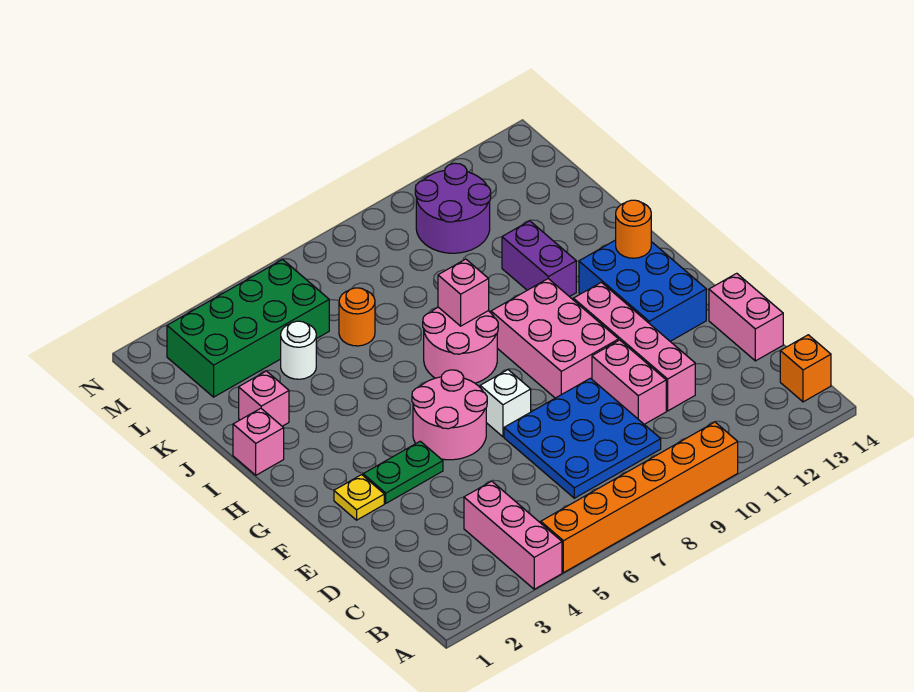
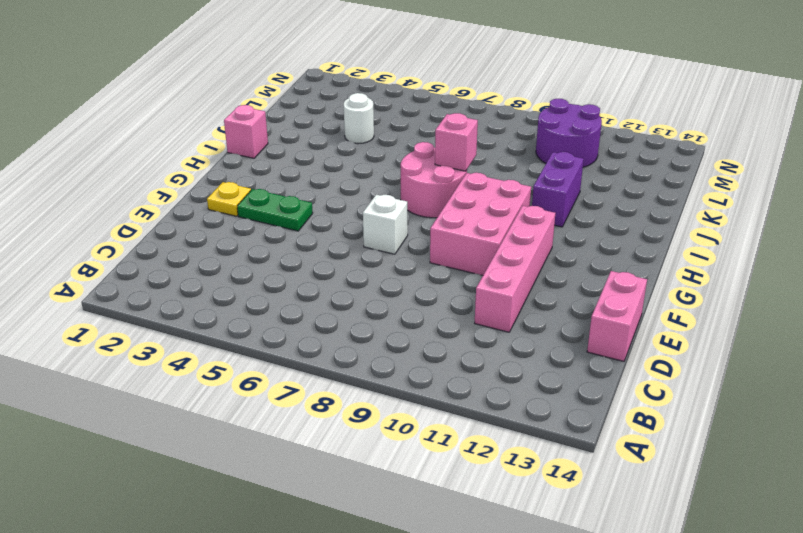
none -> pink brick A4:C4 level 1
none -> orange brick A5:A10 level 1
none -> orange brick B14 level 1

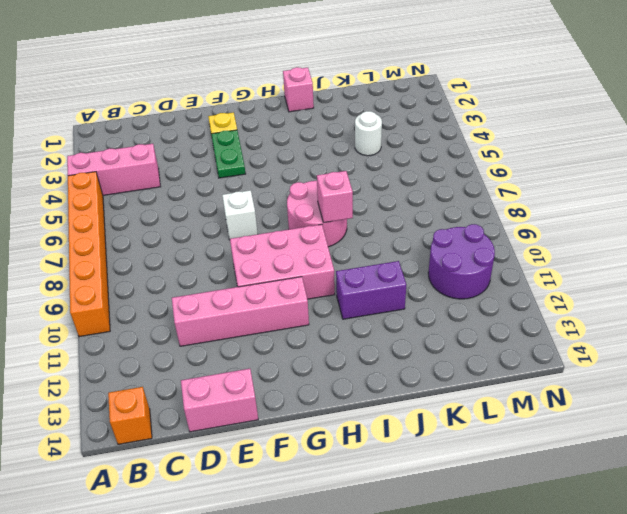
none -> blue plate C7:E9 level 1
none -> pink brick D10:E10 level 1
none -> pink round brick F5:G6 level 1

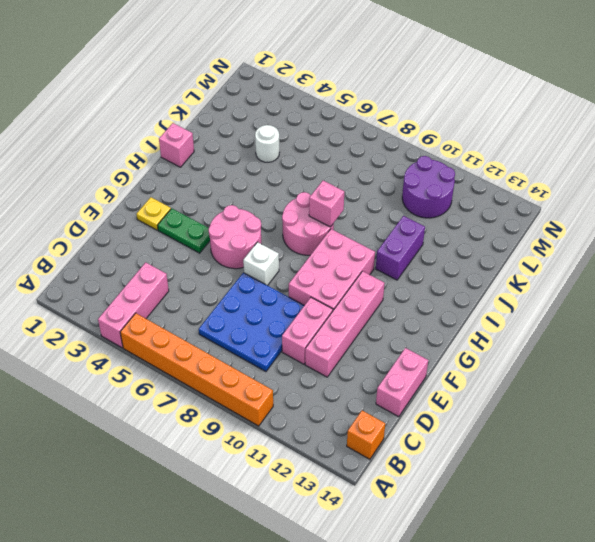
none -> blue brick F12:H13 level 1
none -> pink brick J2 level 1
none -> orange round brick K6 level 1

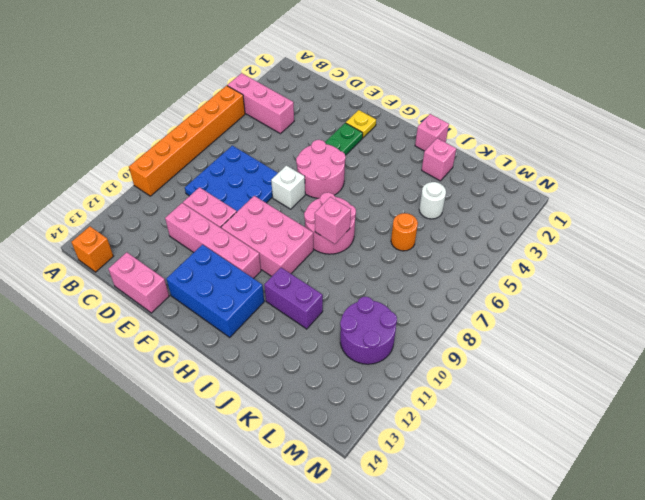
none -> green brick L2:M5 level 1
none -> orange round brick H13 level 2

